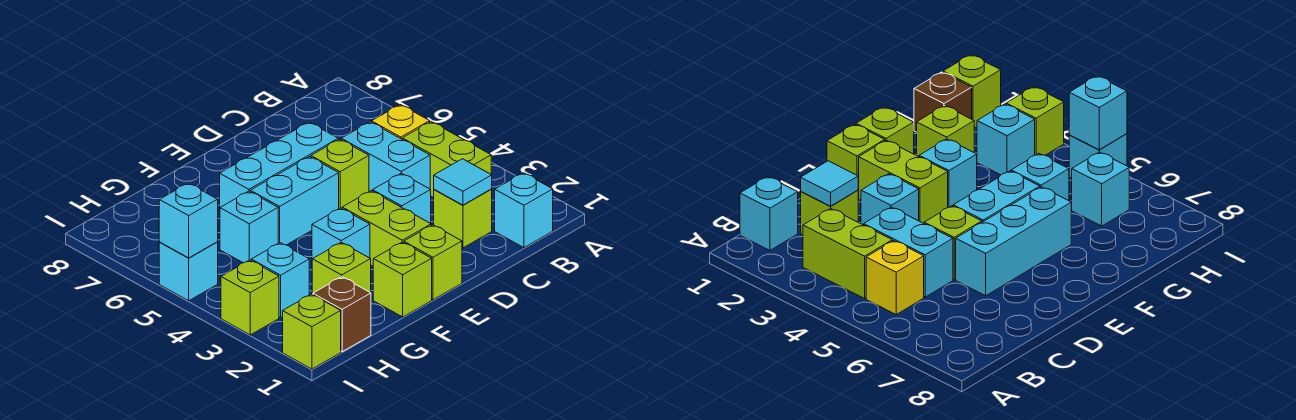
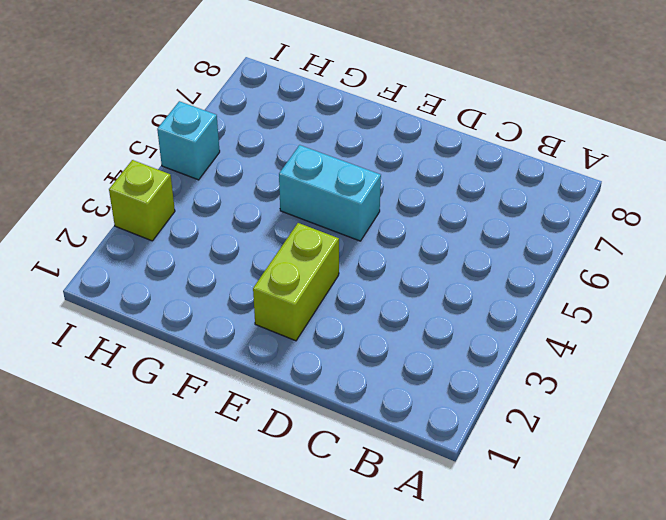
none -> cyan brick B1 level 1
none -> lime brick B3:B4 level 1
none -> yellow brick B5 level 1

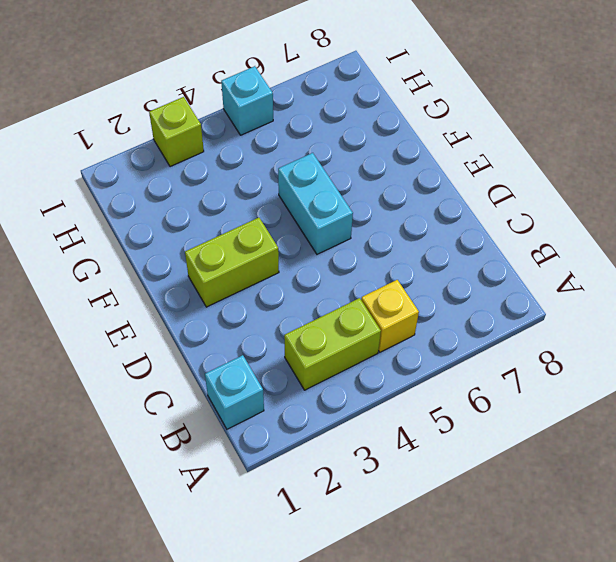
none -> lime brick C2 level 1
none -> cyan brick C4:C5 level 1
none -> cyan brick D3 level 1

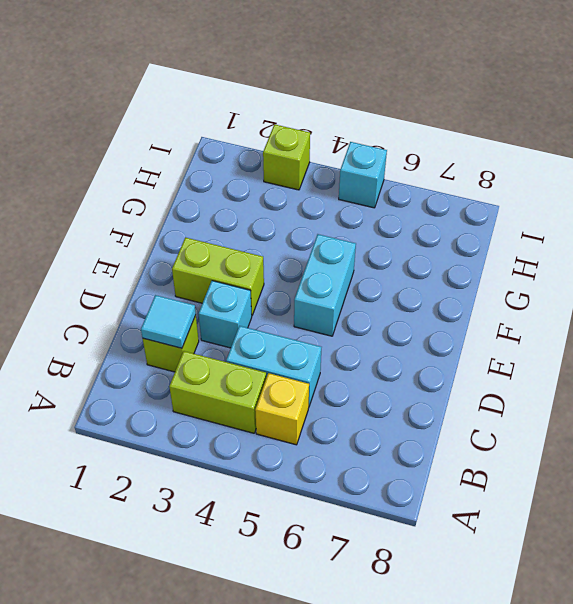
none -> cyan brick B1 level 1
none -> lime brick D5 level 1
none -> cyan brick D6:F6 level 1

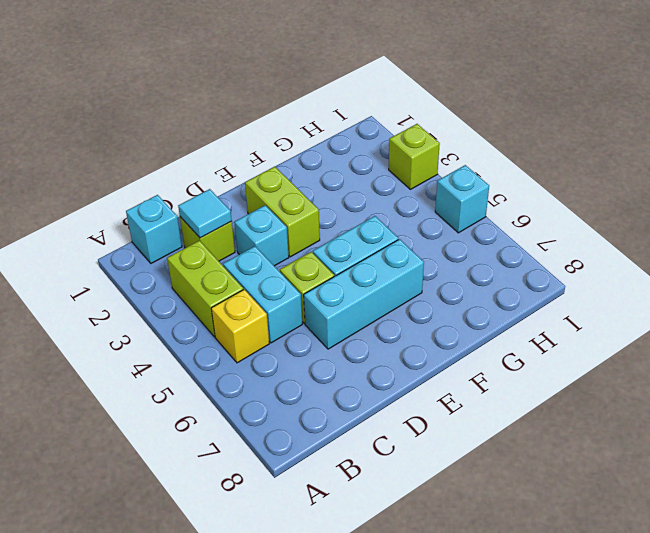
none -> lime brick E1 level 1
none -> lime brick F1 level 1
none -> cyan brick F3 level 1

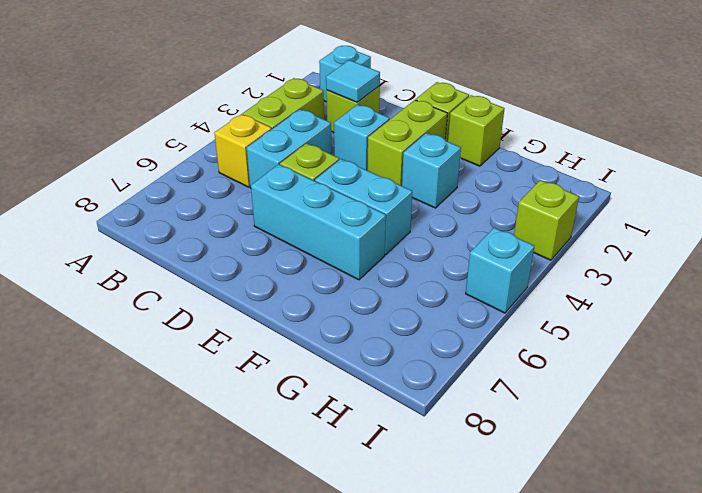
none -> lime brick G2 level 1
none -> cyan brick G5 level 1
none -> brown brick H1 level 1

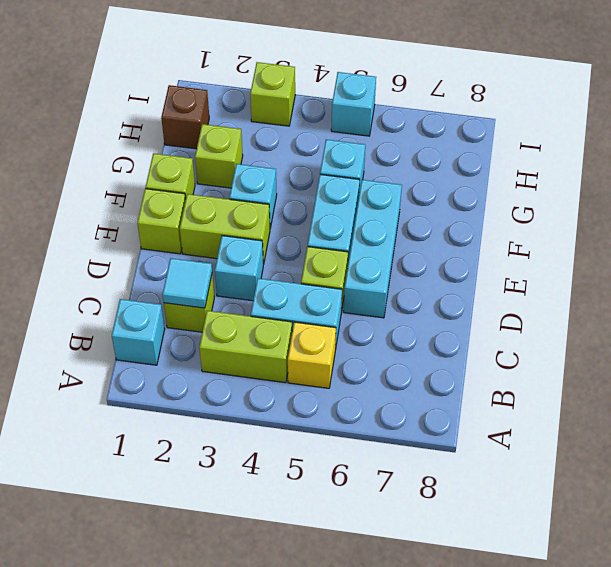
none -> cyan brick H3 level 1
none -> cyan brick H6 level 1
none -> lime brick I1 level 1

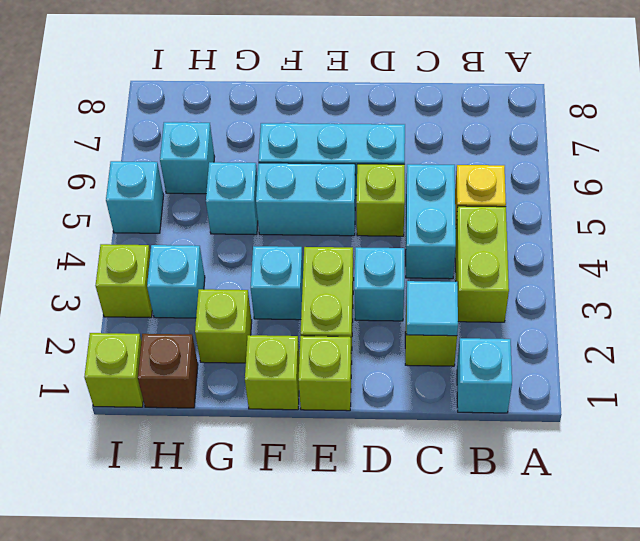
none -> cyan brick I5 level 2

